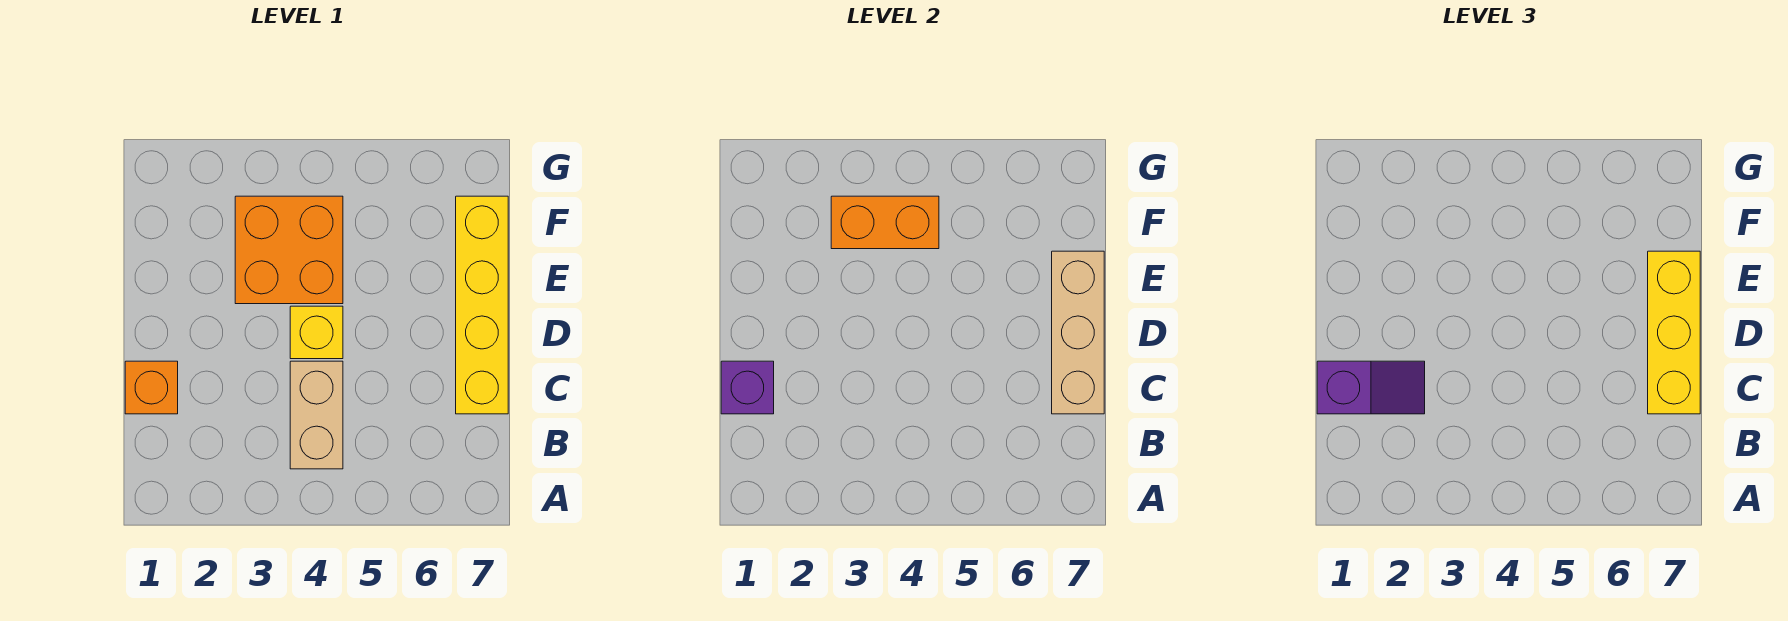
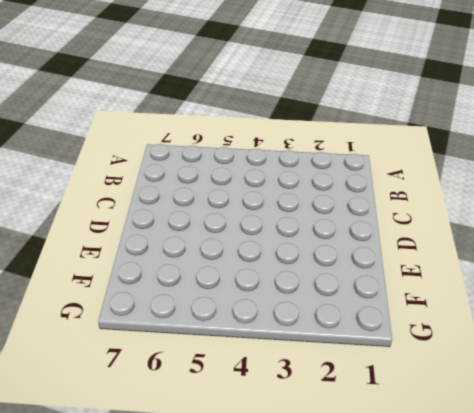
none -> tan brick B4:C4 level 1
none -> orange brick C1 level 1

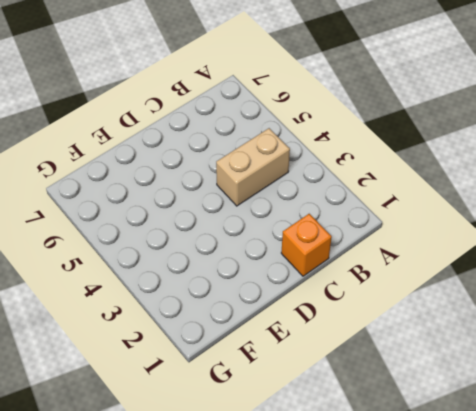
none -> yellow brick C7:F7 level 1
none -> yellow brick D4 level 1

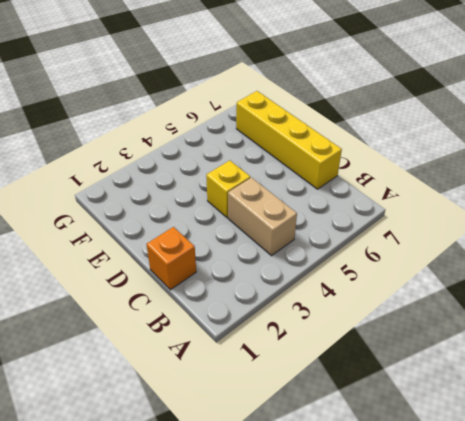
none -> orange brick E3:F4 level 1
none -> purple brick C1 level 2

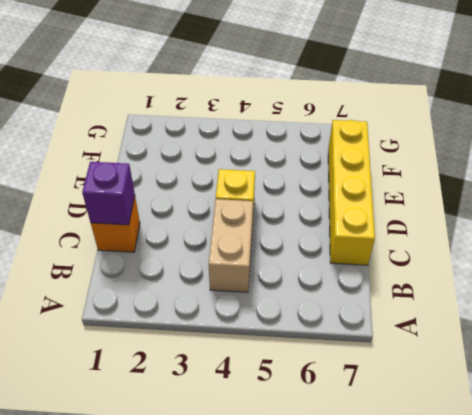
none -> orange brick E3:F4 level 1
none -> tan brick C7:E7 level 2

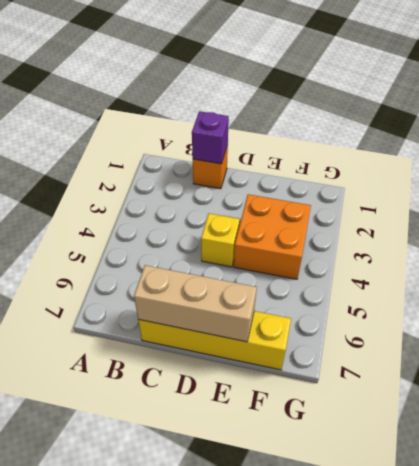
none -> tan brick B4:C4 level 1
none -> orange brick F3:F4 level 2

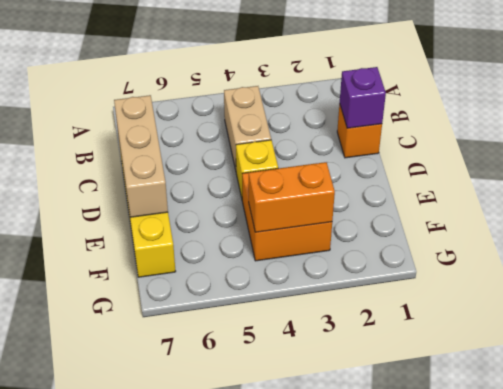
none -> purple slope C1:C2 level 3 top 1
none -> yellow brick C7:E7 level 3

